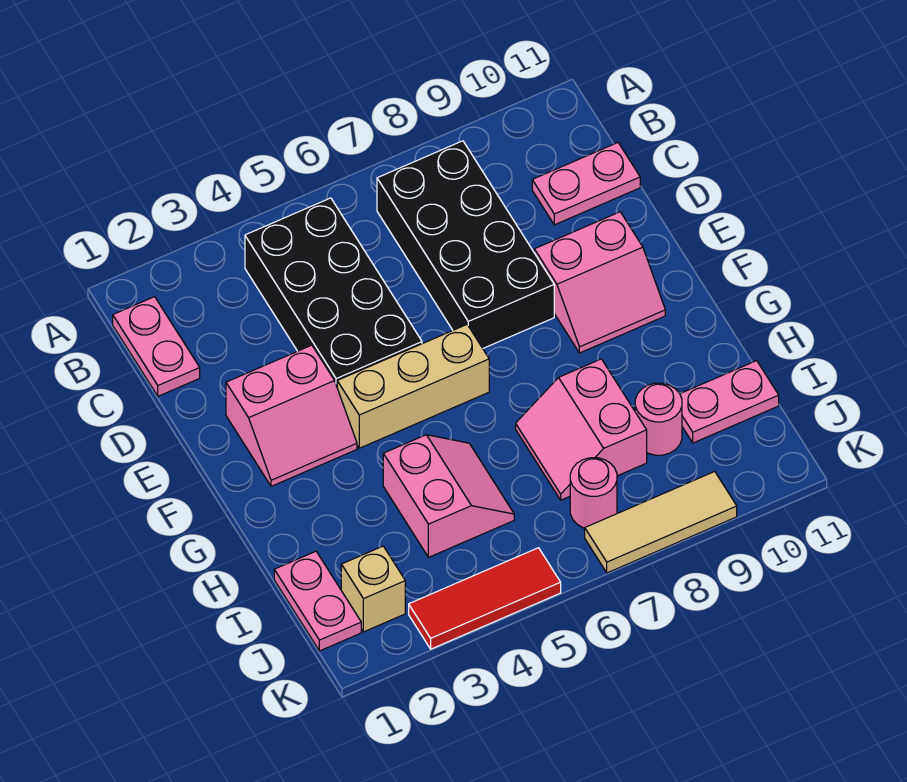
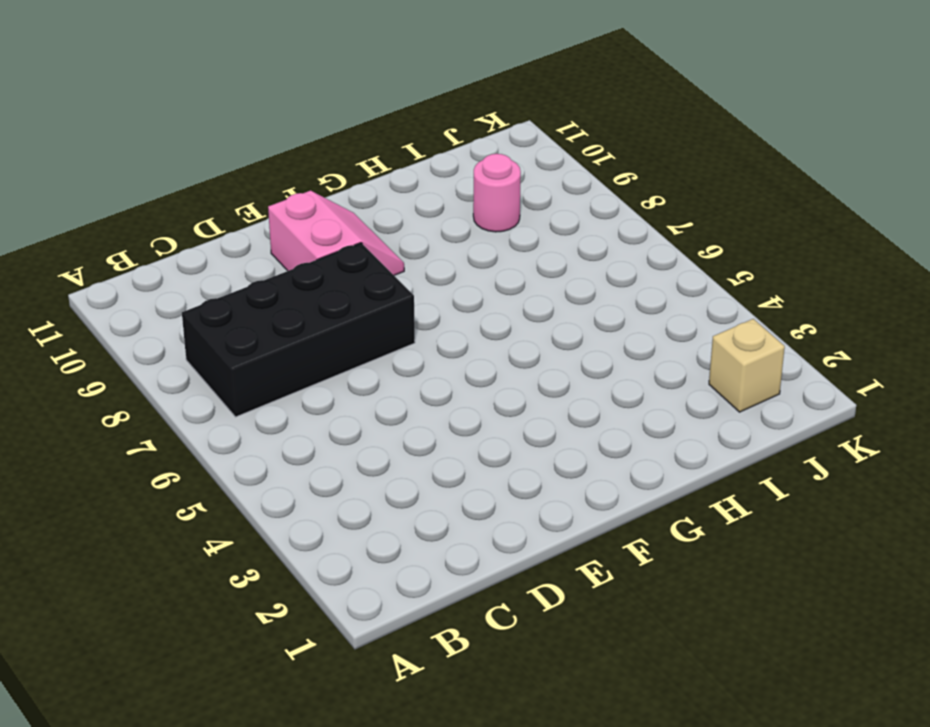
none -> pink plate B1:C1 level 1
none -> black brick B4:E5 level 1
none -> pink plate C10:C11 level 1

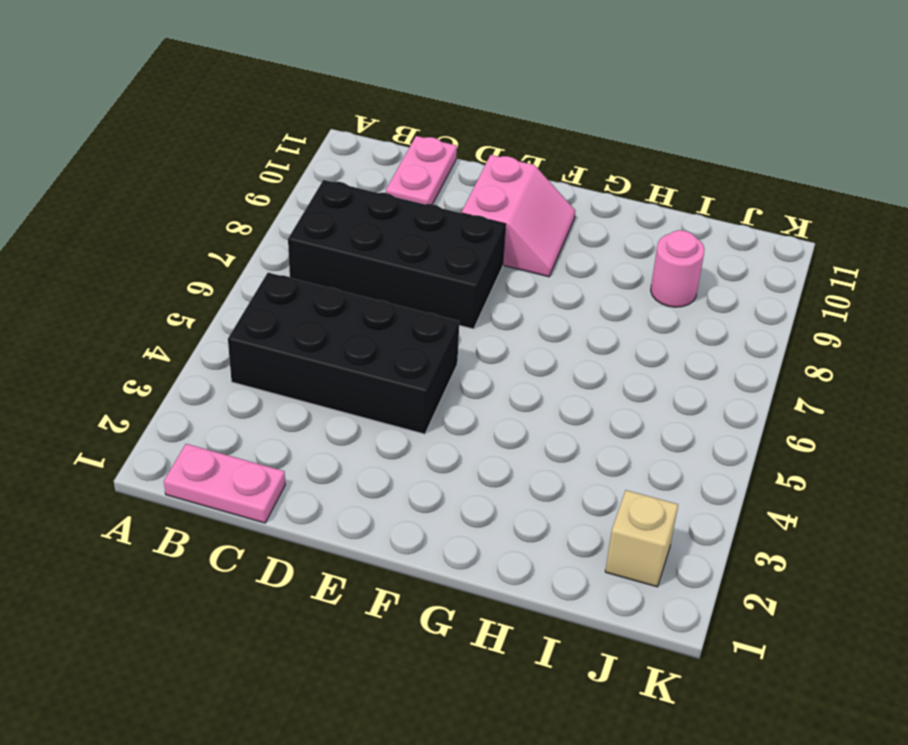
none -> pink slope E2:F3 level 1 top E
none -> tan brick F4:F6 level 1
none -> pink slope H4:I5 level 1 top 4

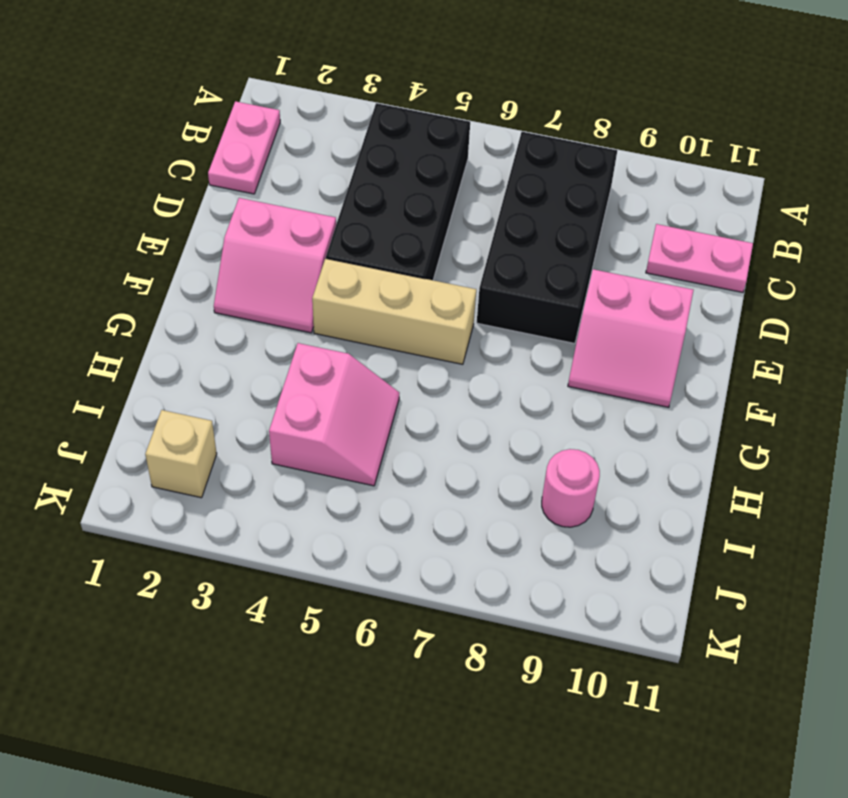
none -> pink slope H7:I8 level 1 top 8
none -> pink plate I1:J1 level 1
none -> pink plate I10:I11 level 1

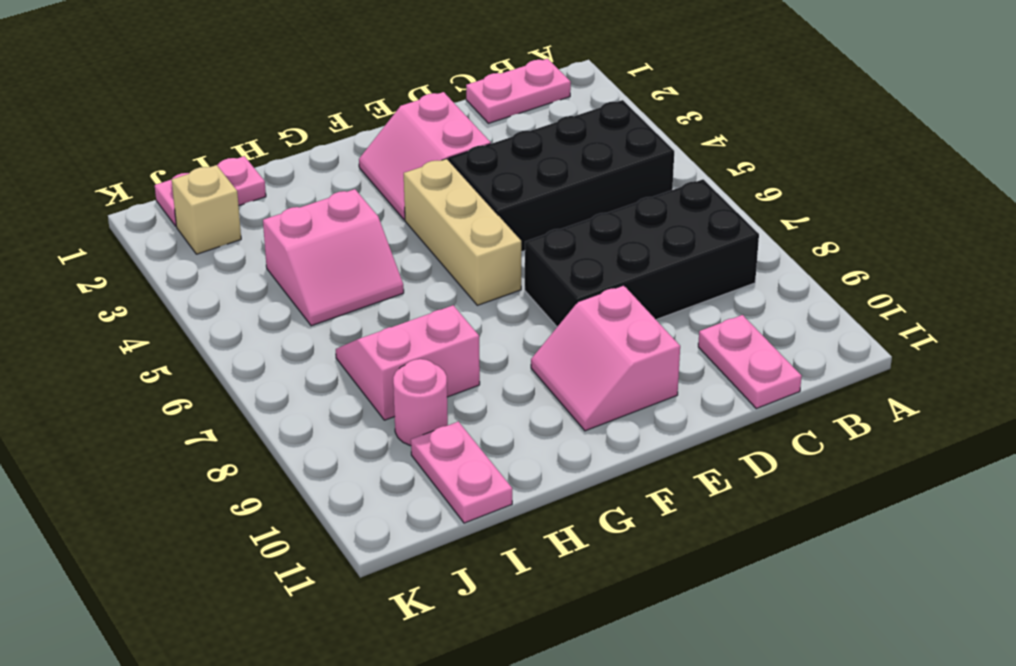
none -> pink round brick J7 level 1
none -> red tile K3:K5 level 1
none -> tan tile K7:K9 level 1

